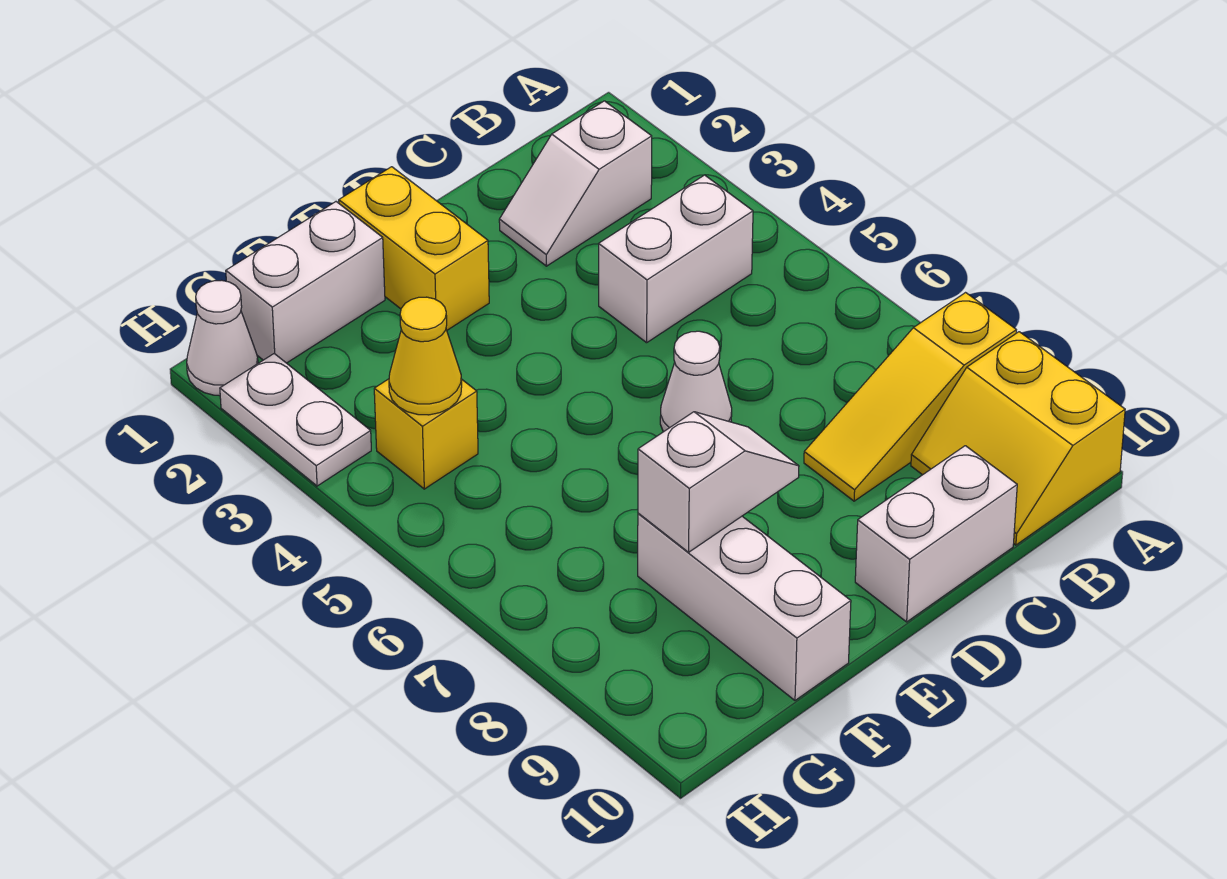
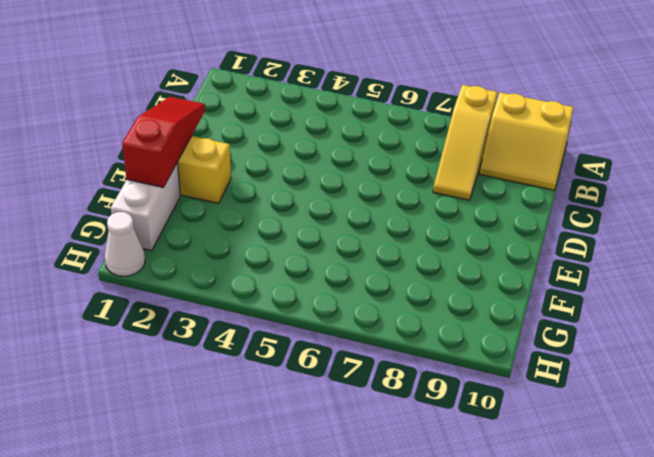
red slope D1:F1 level 2 top F -> none
none -> white slope B2:C2 level 1 top B
none -> white brick B4:C4 level 1
none -> white brick C10:D10 level 1

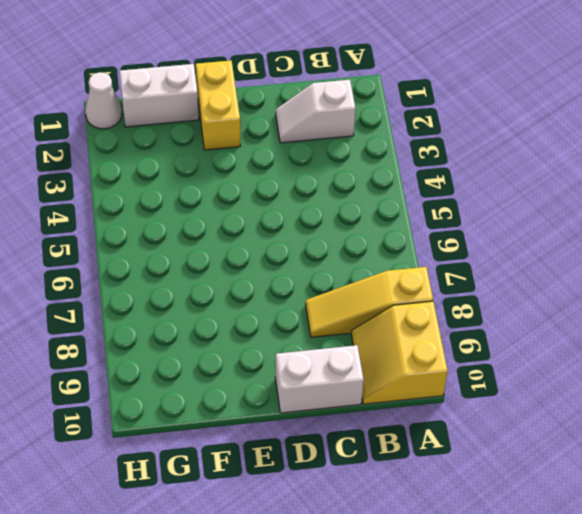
none -> white brick B4:C4 level 1
none -> white cone D6 level 1
none -> white brick F8:F10 level 1

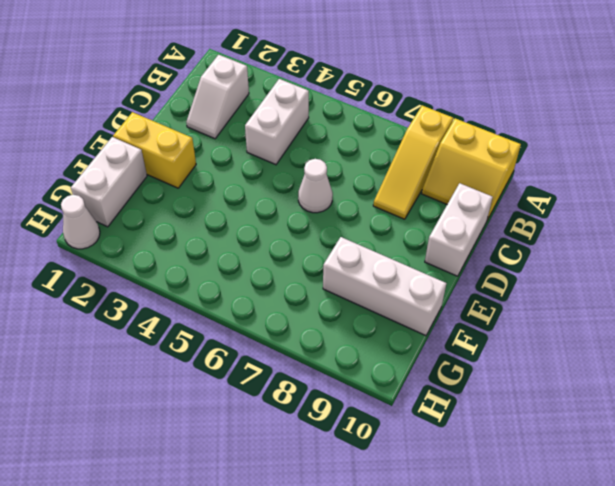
none -> yellow brick G4 level 1
none -> white plate H2:H3 level 1
none -> white slope E8:F8 level 2 top F

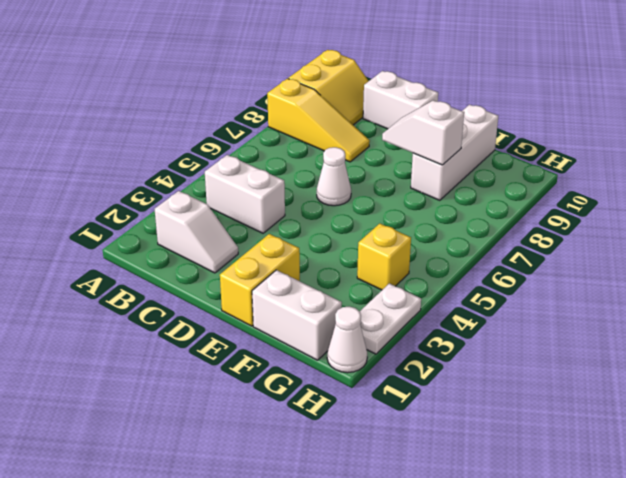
none -> yellow cone G4 level 2

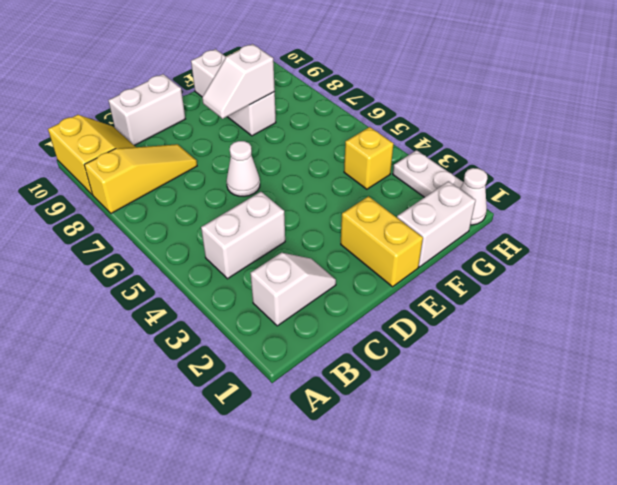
none -> yellow cone G4 level 2

